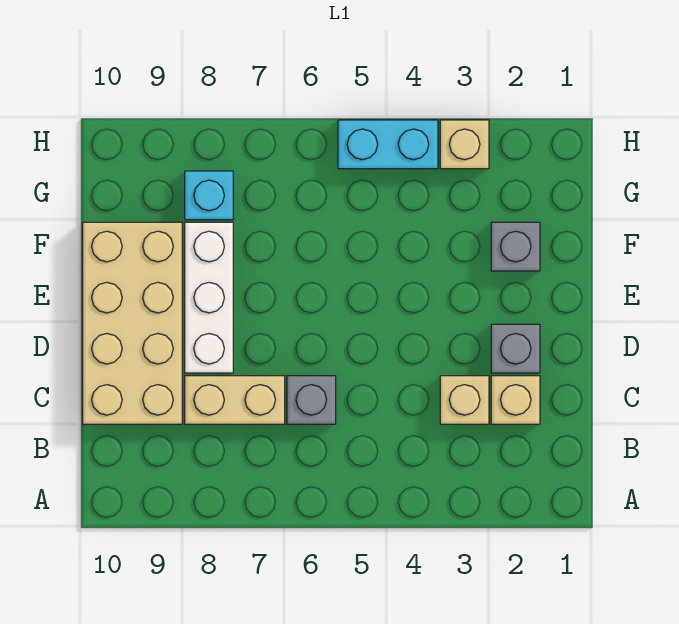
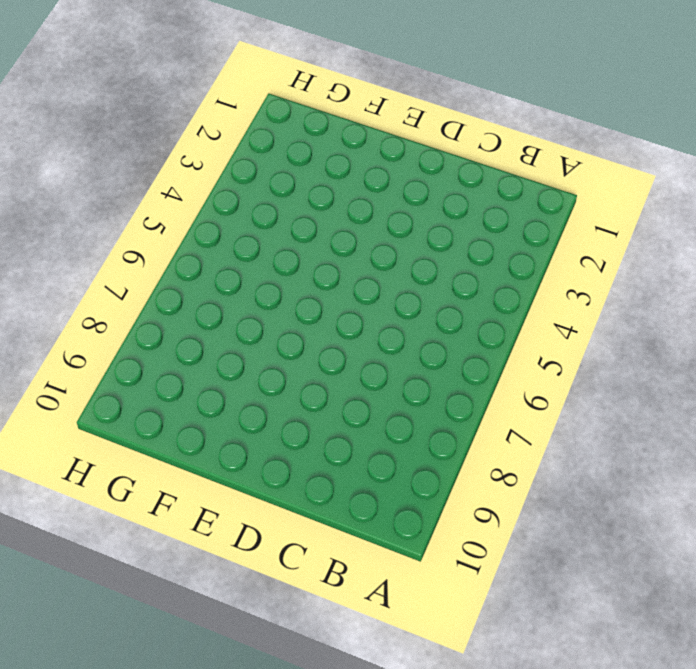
none -> tan brick C2 level 1
none -> tan brick C3 level 1

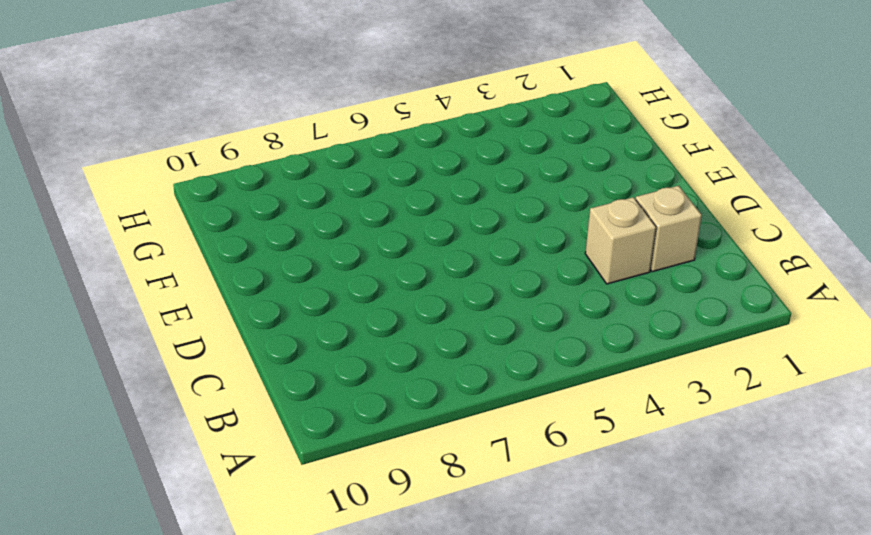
none -> grey brick C6 level 1
none -> tan brick C7:C8 level 1

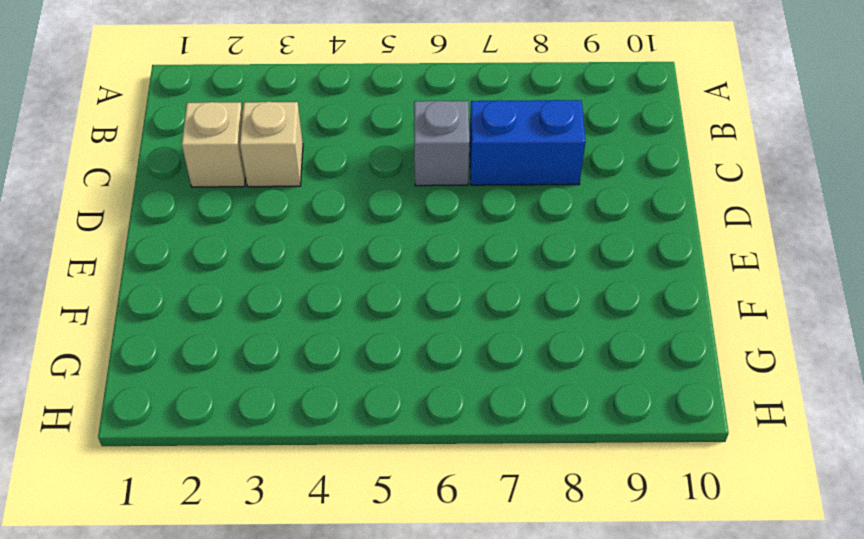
blue brick C7:C8 level 1 -> tan brick C7:C8 level 1
none -> tan brick C9:F10 level 1
none -> grey brick D2 level 1

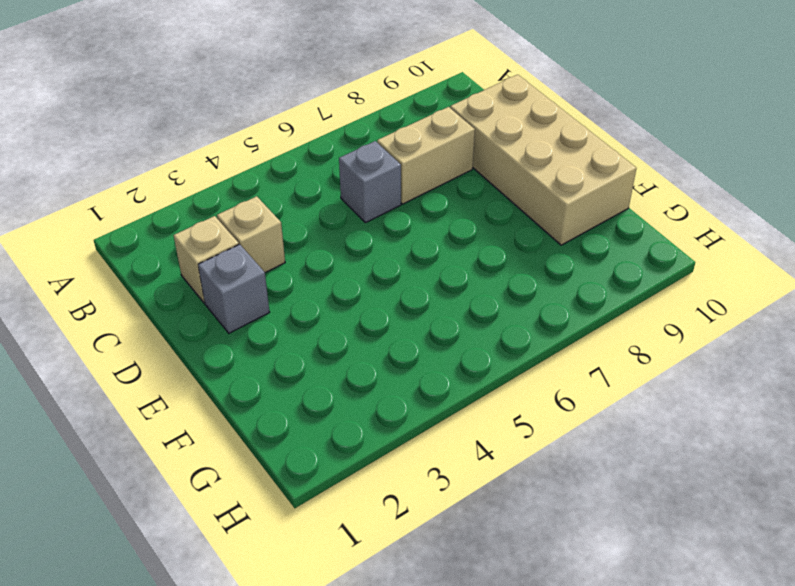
none -> white brick D8:F8 level 1
none -> grey brick F2 level 1

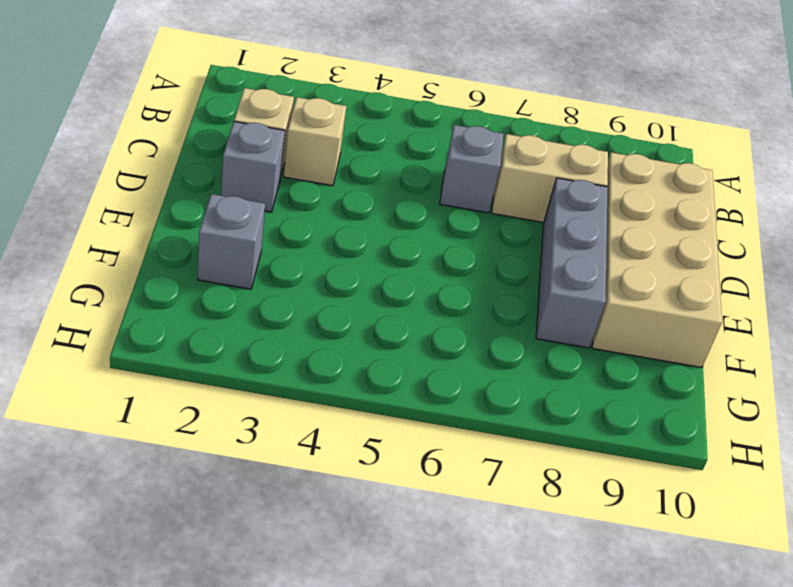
grey brick D8:F8 level 1 -> white brick D8:F8 level 1
none -> cyan brick G8 level 1
none -> tan brick H3 level 1

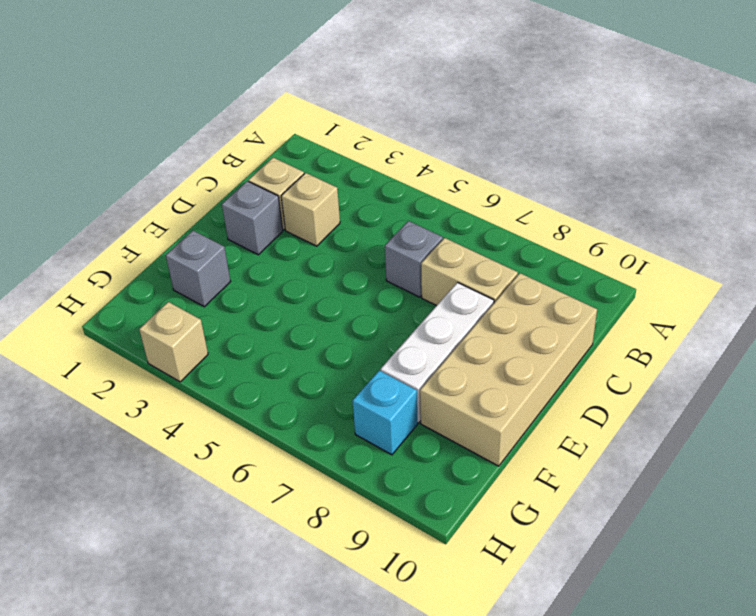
none -> cyan brick H4:H5 level 1

